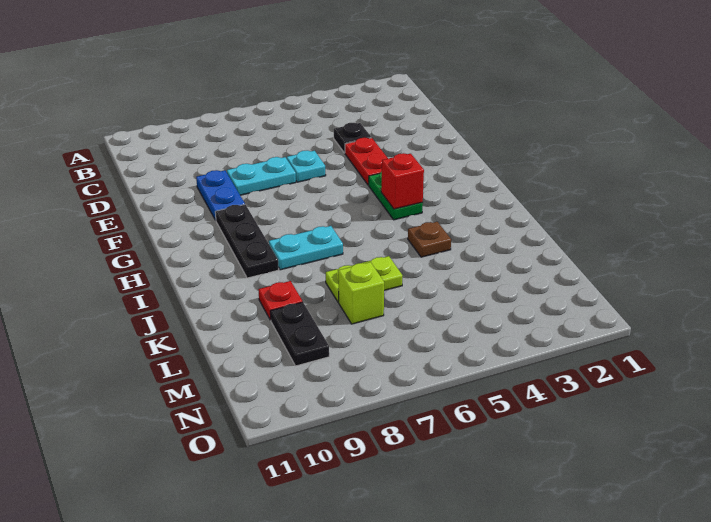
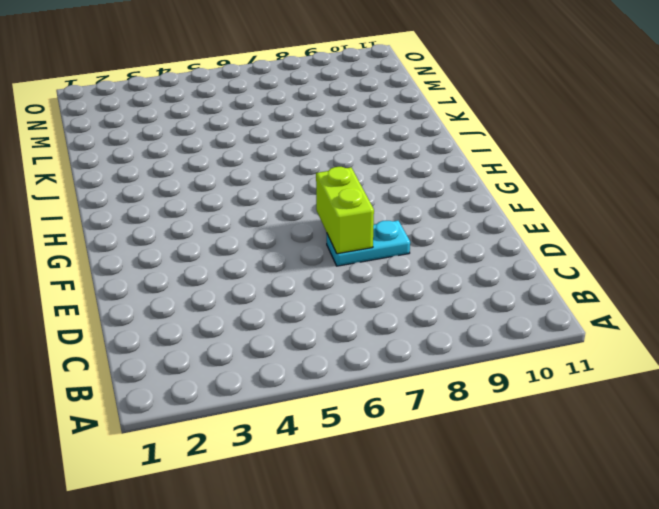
lime brick E7:F7 level 2 -> none
none -> black plate D4 level 1
none -> red plate E4:F4 level 1
none -> cyan plate E6 level 1

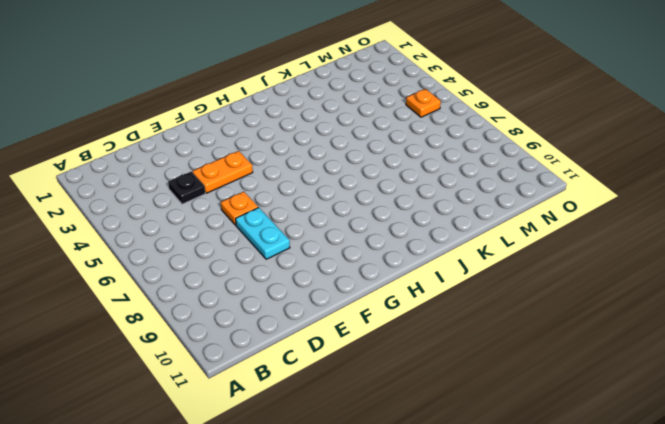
orange plate E4:F4 level 1 -> red plate E4:F4 level 1
orange plate E6 level 1 -> cyan plate E6 level 1
orange plate N5 level 1 -> none
none -> blue plate E9:F9 level 1
none -> green plate G4:H4 level 1
none -> black plate G9:I9 level 1

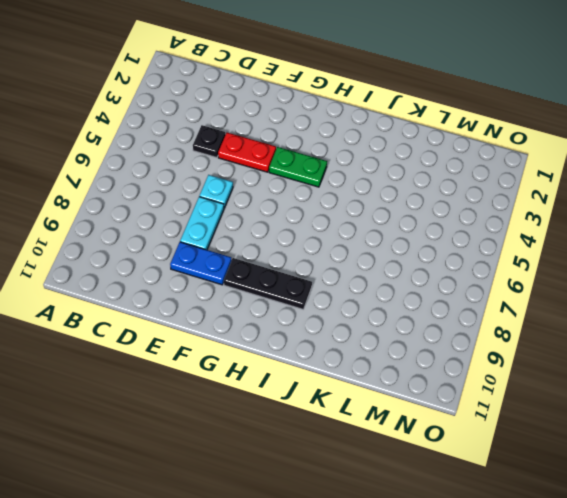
none -> cyan plate I7:I8 level 1
none -> brown plate J4 level 1
none -> lime plate K6:K7 level 1

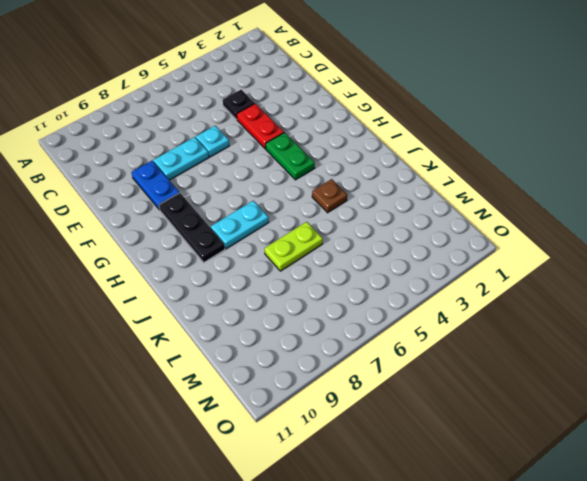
none -> red plate K9 level 1
none -> lime brick L7 level 1
none -> black plate L9:M9 level 1

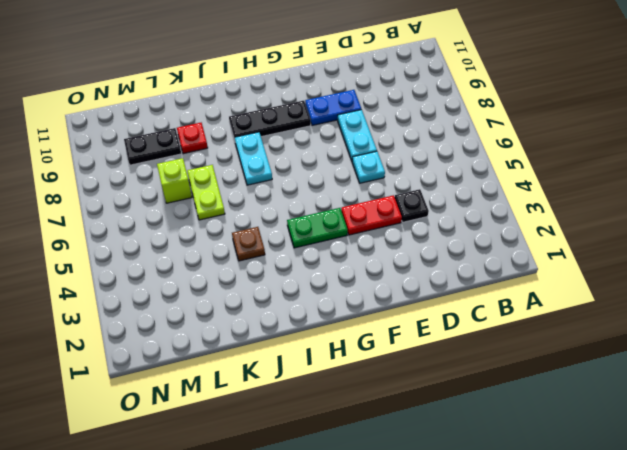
none -> red brick H4 level 2

